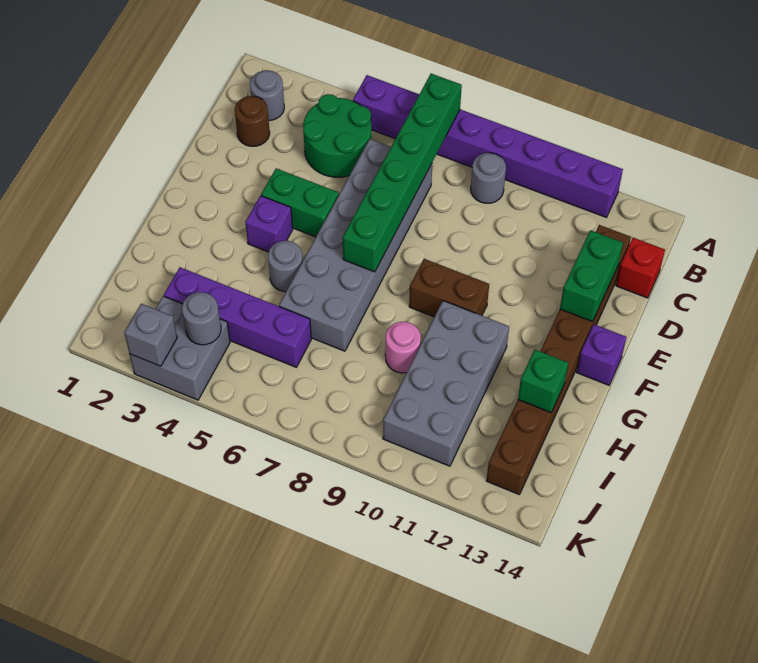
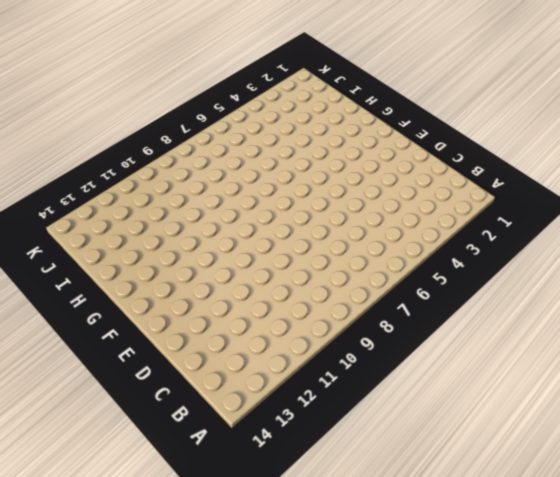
none -> purple brick A5:A12 level 1
none -> grey round brick B2 level 1
none -> green round brick B4:C5 level 1

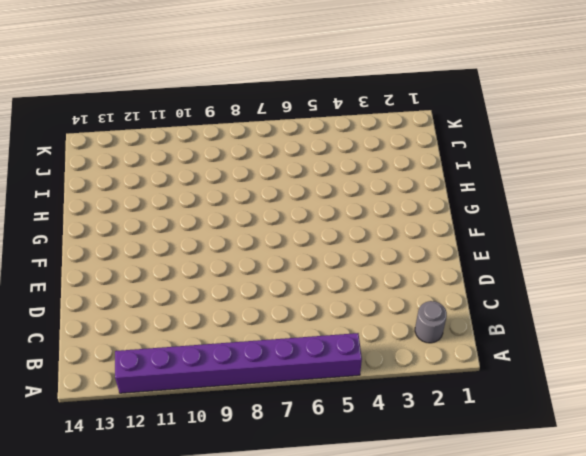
none -> green round brick B4:C5 level 1
none -> grey round brick B9 level 1
none -> brown round brick C2 level 1

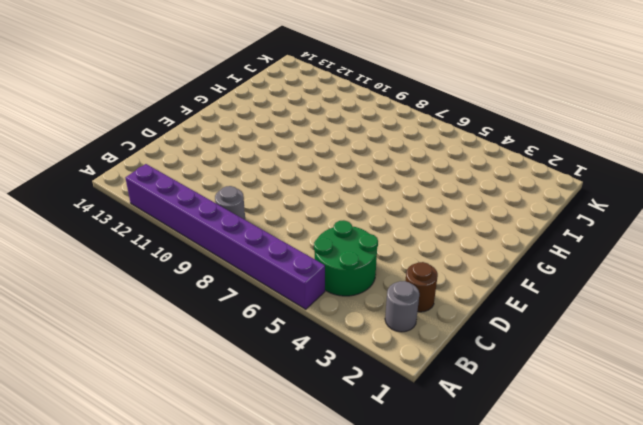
none -> grey brick C6:H7 level 1
none -> brown brick C13:J13 level 1
none -> red brick C14 level 1

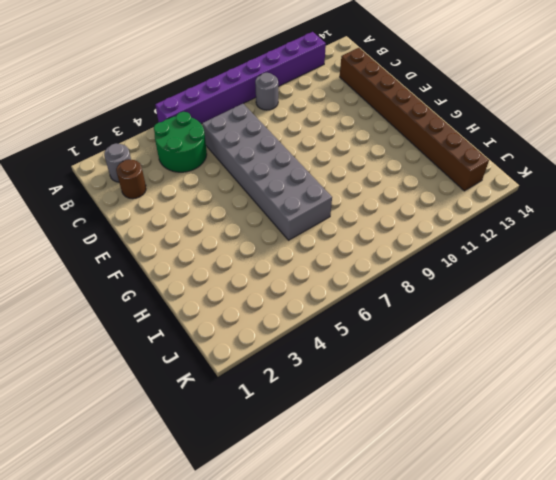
none -> red brick C14 level 1
none -> green brick E4:E5 level 1
none -> purple brick F4 level 1

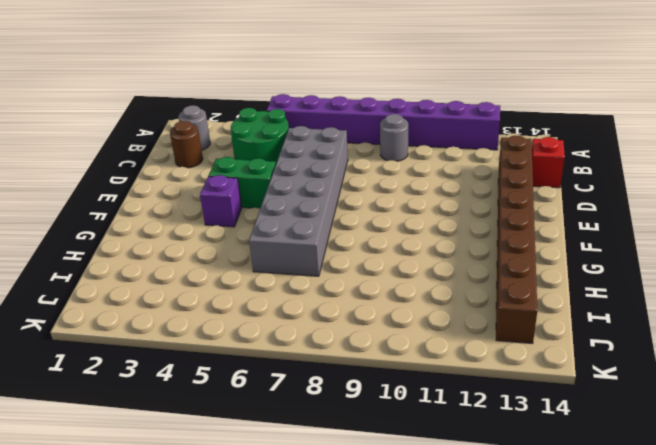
none -> brown brick F9:F10 level 1
none -> purple brick F14 level 1
none -> grey round brick G5 level 1

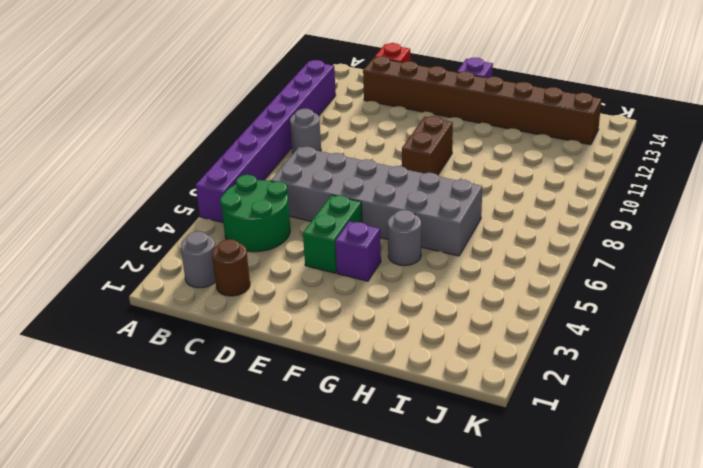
none -> grey brick G10:J11 level 1
none -> pink round brick H9 level 1
none -> purple brick I3:I6 level 1

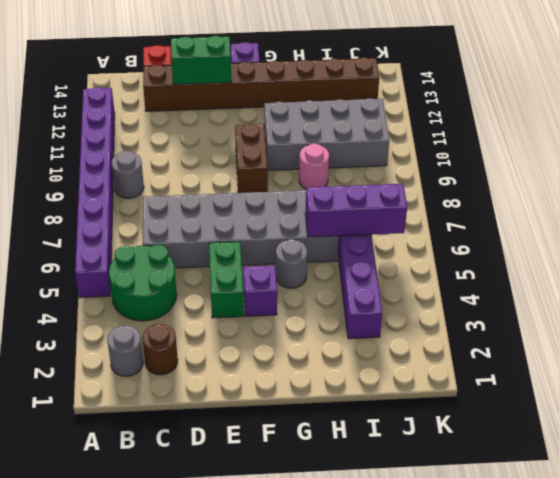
purple brick H6:J6 level 2 -> none
none -> grey brick J3:K4 level 1
none -> green brick A7:F7 level 2
none -> green brick H13 level 2

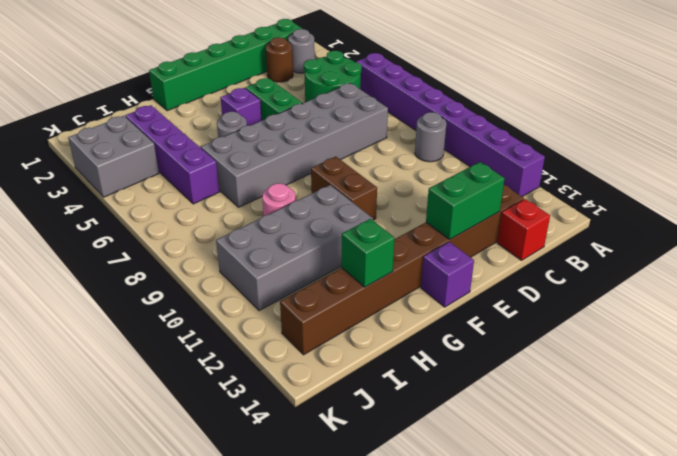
green brick B1:G1 level 1 -> green brick A7:F7 level 2
none -> grey round brick J4 level 2
none -> grey brick K3 level 2

